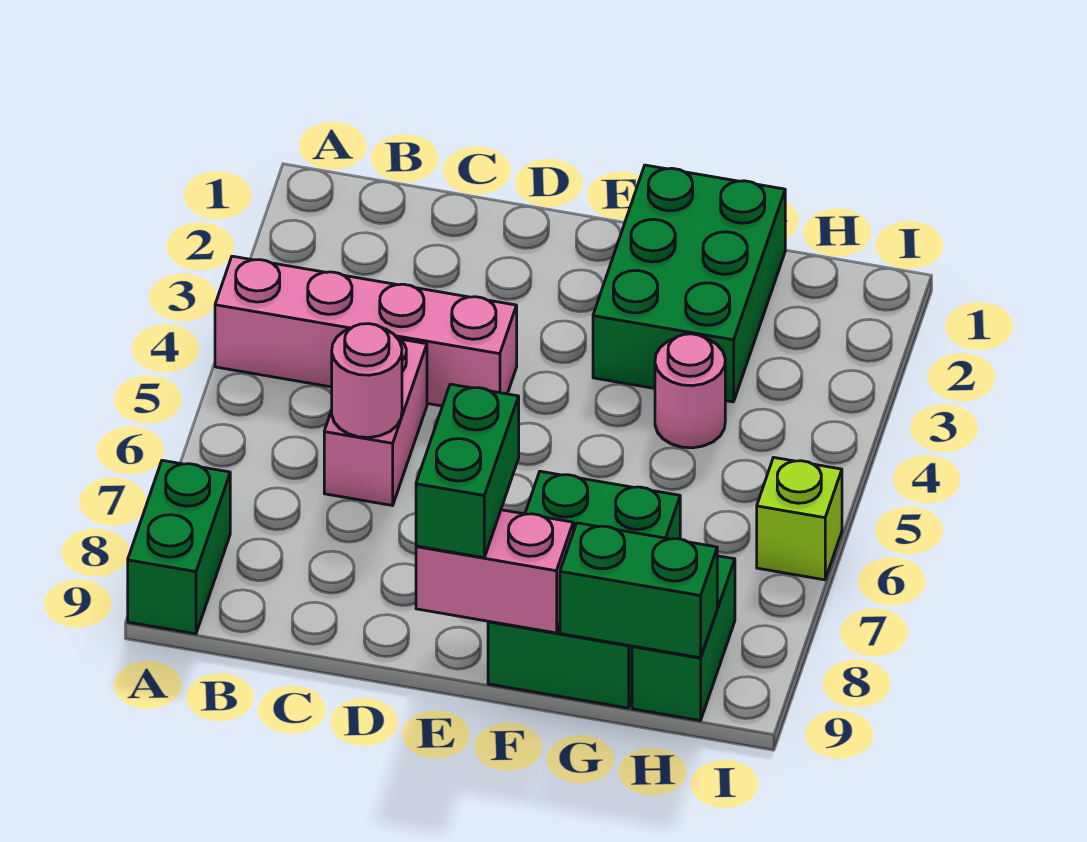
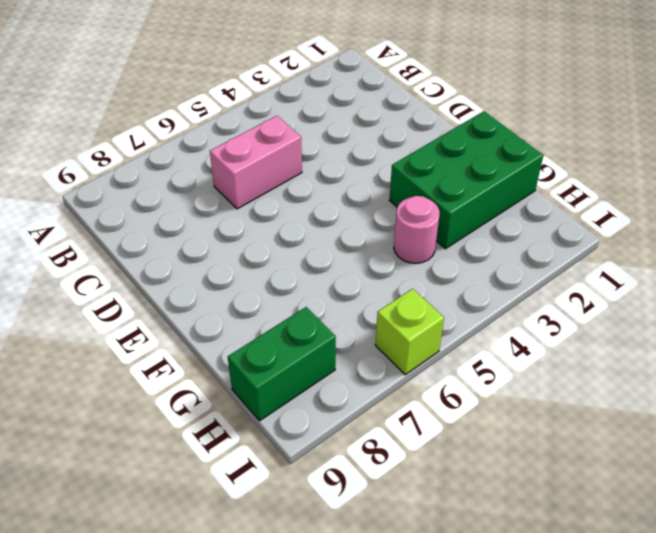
none -> pink brick A4:D4 level 1
none -> green brick A8:A9 level 1
none -> green brick F7:G9 level 1

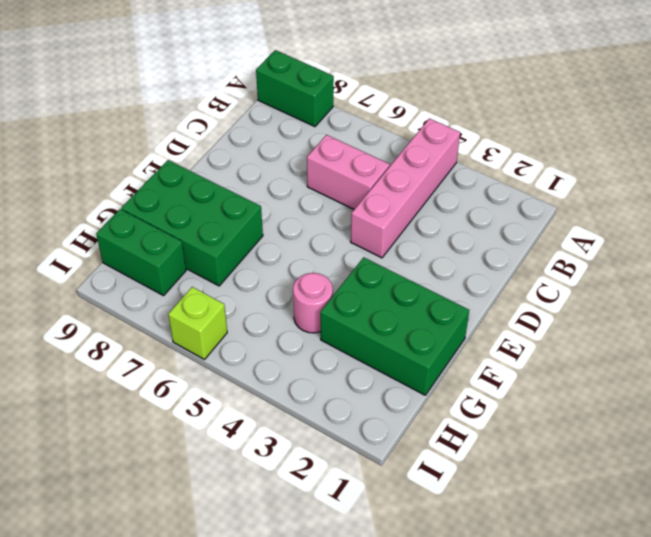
none -> pink round brick C6 level 2
none -> pink brick E9:F9 level 2
none -> green brick G9:H9 level 2

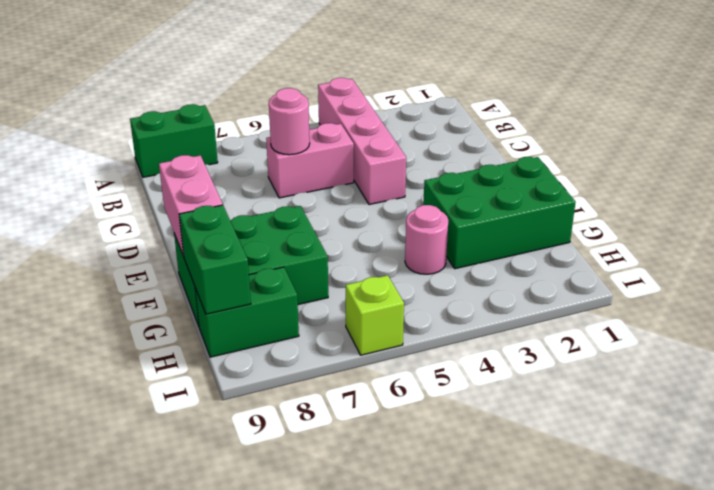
none -> green brick E8:E9 level 3

